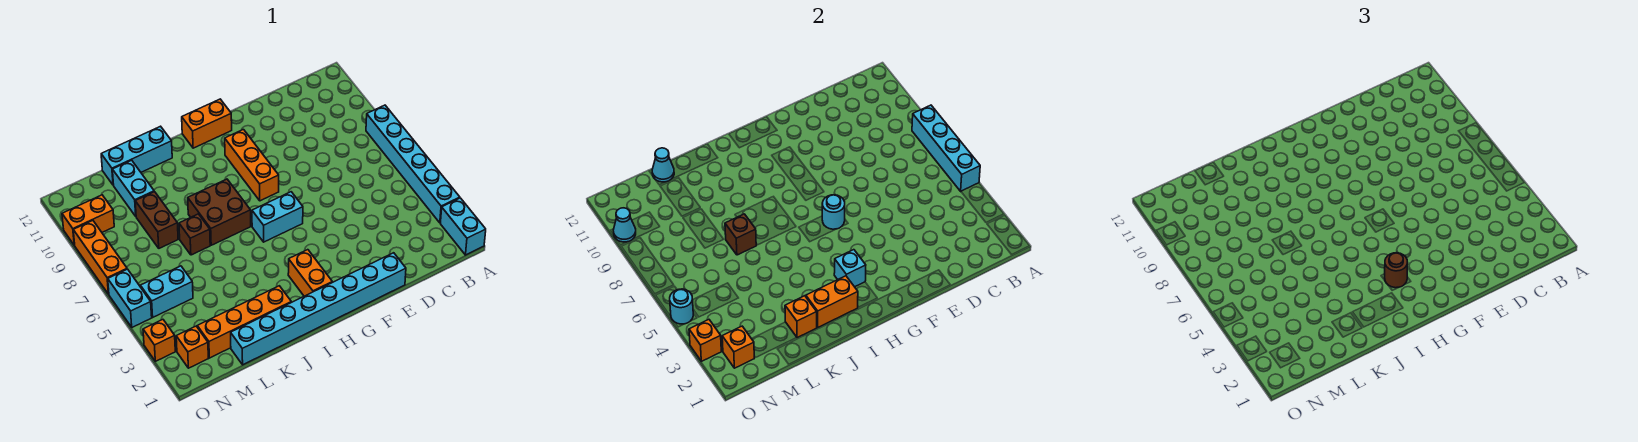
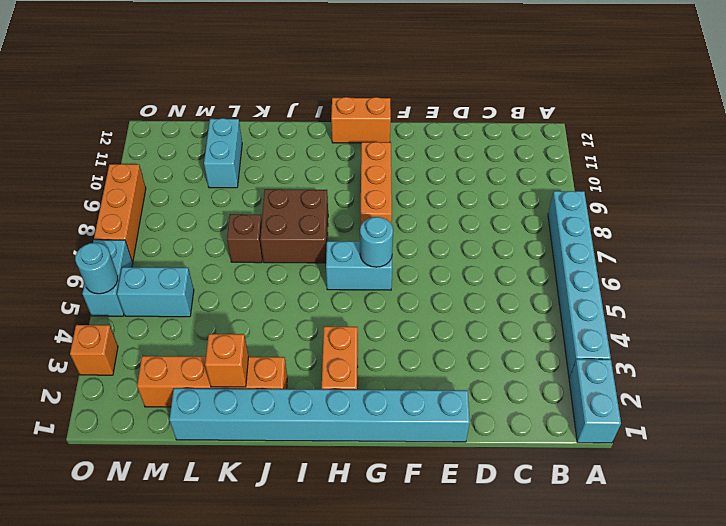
none -> cyan brick J12:L12 level 1
none -> brown brick L8:L9 level 1
none -> orange brick N2 level 1
none -> orange brick N10:O10 level 1

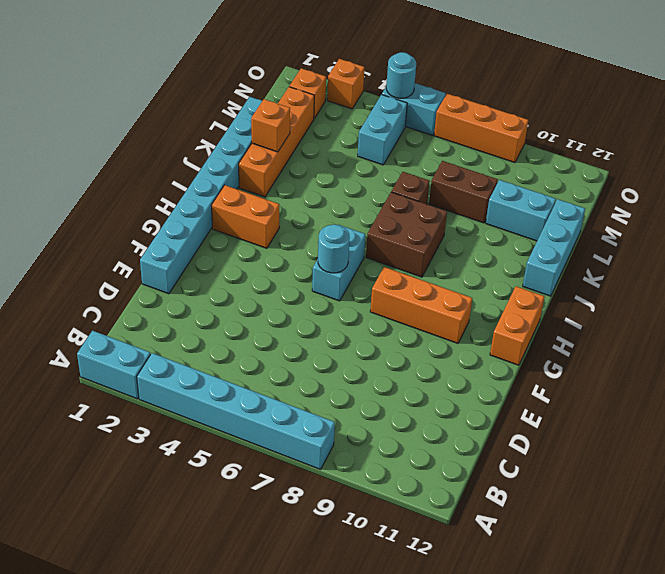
none -> orange brick N10:O10 level 1
none -> cyan brick A5:A8 level 2
none -> cyan brick H3 level 2
none -> orange brick I2:J2 level 2

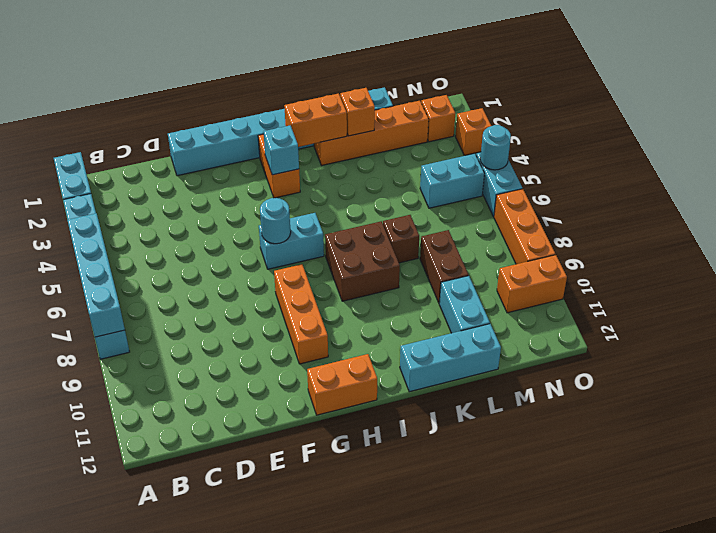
none -> brown brick K7 level 2
none -> cyan cone L12 level 2
none -> orange brick N2 level 2
none -> orange brick O3 level 2

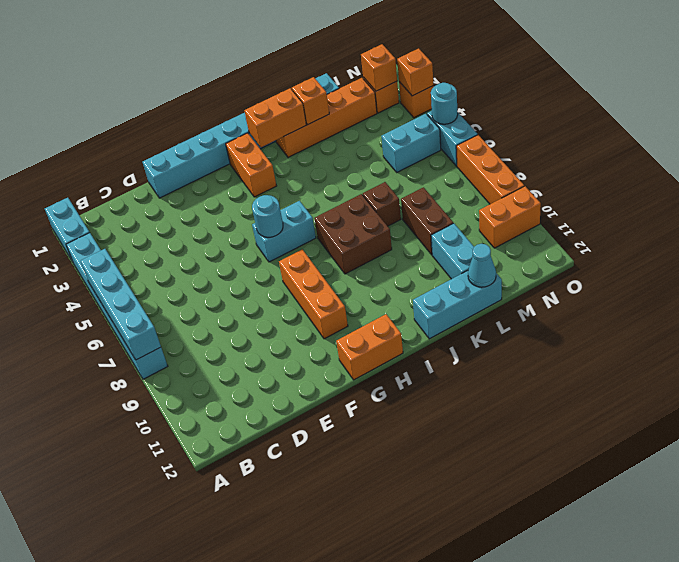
none -> cyan brick H3 level 2
none -> brown brick K7 level 2
none -> cyan cone O10 level 2
none -> brown round brick H3 level 3

